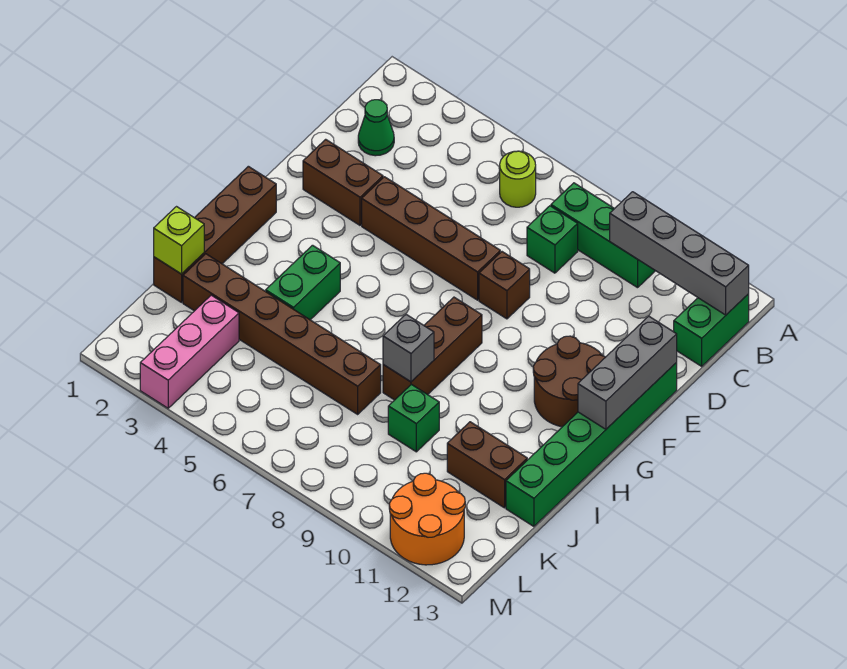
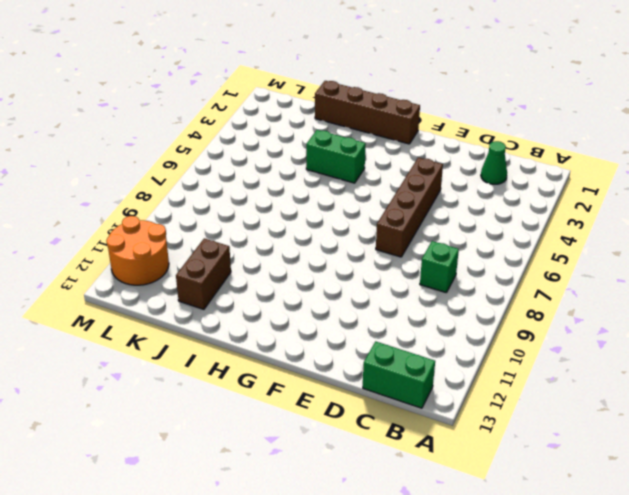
none -> lime round brick B6 level 1
none -> green brick B8:B10 level 1
none -> brown brick E2:E3 level 1

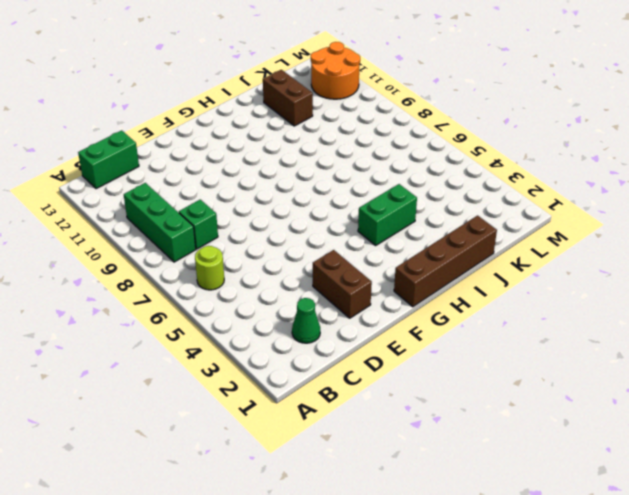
none -> brown brick E4:E7 level 1
none -> brown brick E8 level 1
none -> green brick E13:J13 level 1

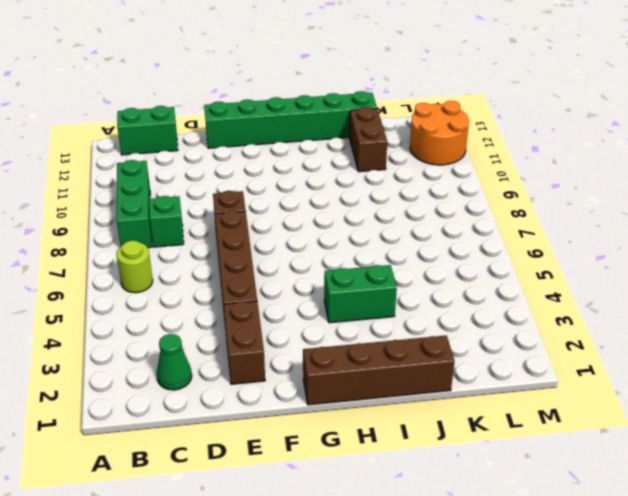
none -> brown round brick F11:G12 level 1
none -> brown brick G8:I8 level 1
none -> brown brick J2:J7 level 1

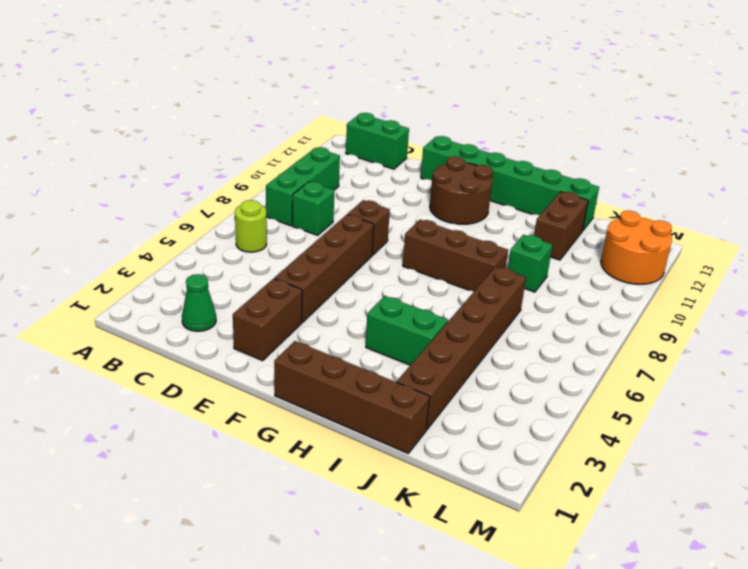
none -> pink brick K3:M3 level 1
none -> grey brick B10:B13 level 2
none -> grey brick E13:G13 level 2

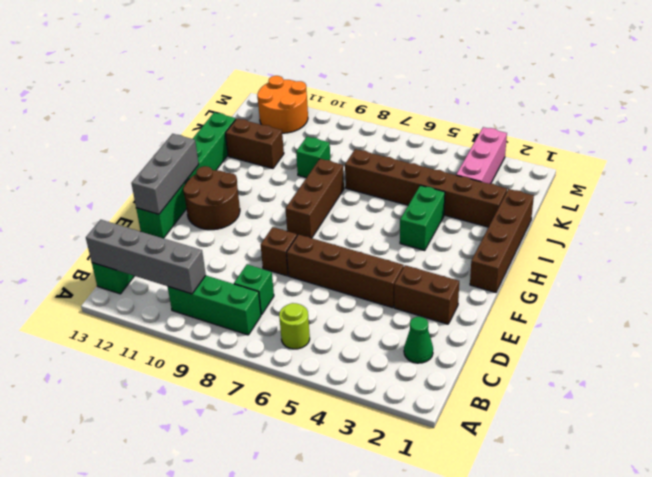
none -> grey brick I8 level 2
none -> lime brick J1 level 2

